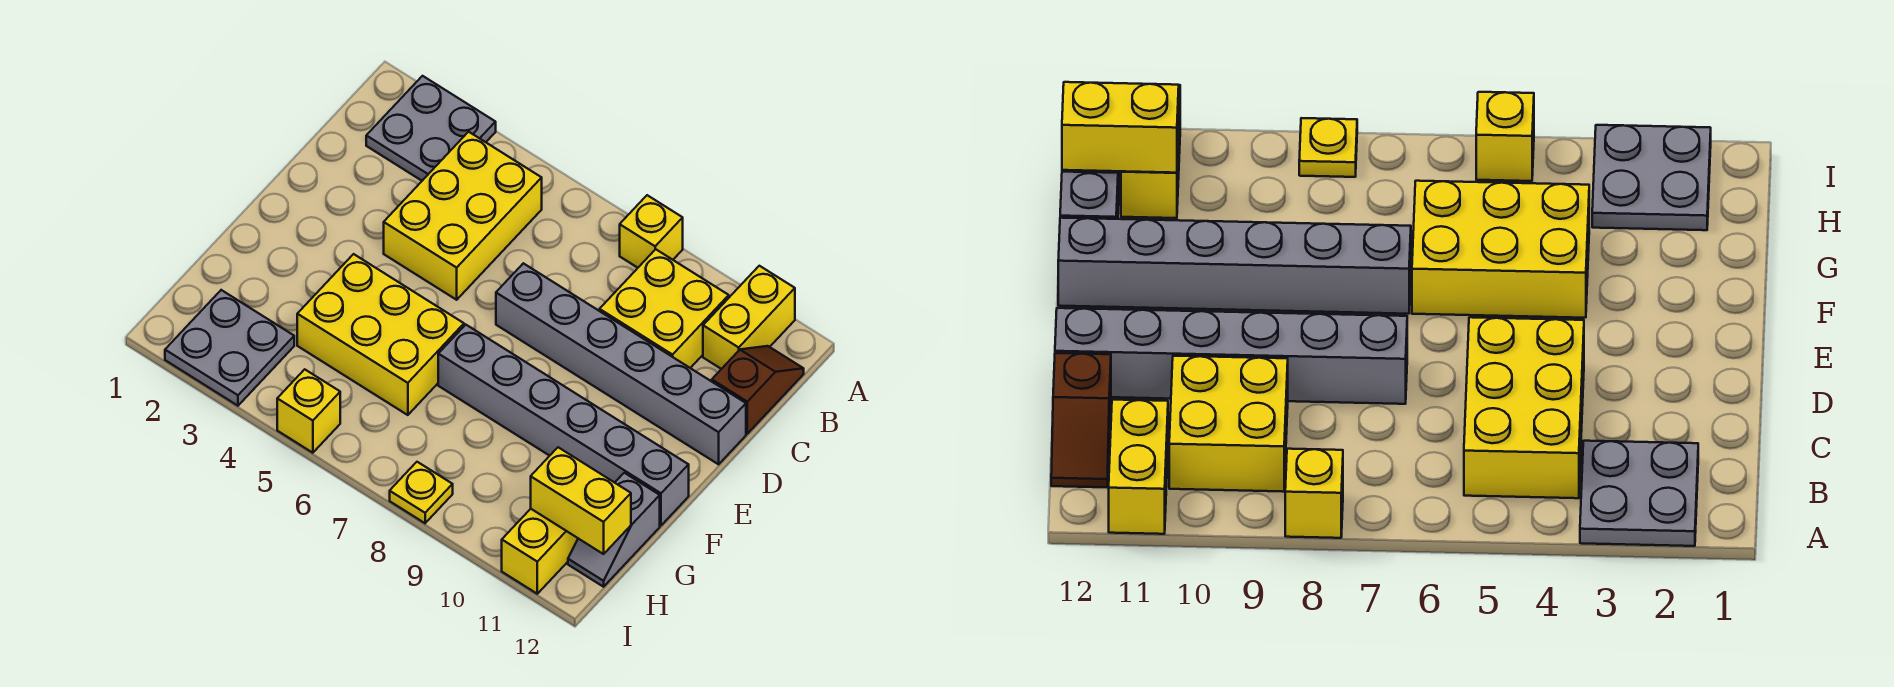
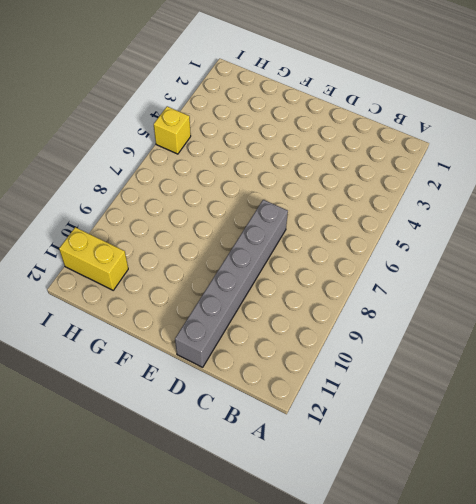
none -> grey plate A2:B3 level 1
none -> yellow brick A8 level 1
none -> yellow brick A11:B11 level 1

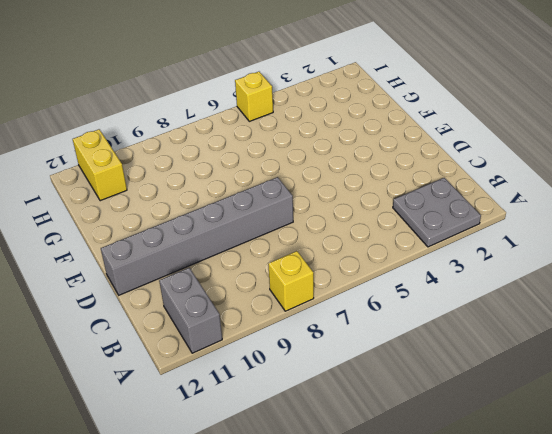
grey brick A11:B11 level 1 -> yellow brick A11:B11 level 1
none -> yellow brick B4:D5 level 1
none -> yellow brick B9:C10 level 1
none -> brown slope B12:C12 level 1 top C

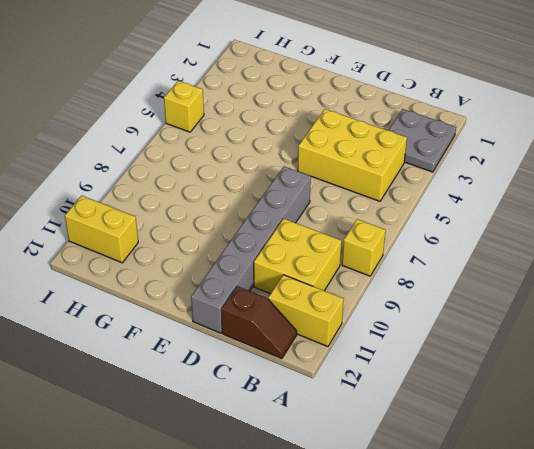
none -> yellow brick F4:G6 level 1
none -> grey brick F7:F12 level 1
none -> grey slope G12:H12 level 1 top G

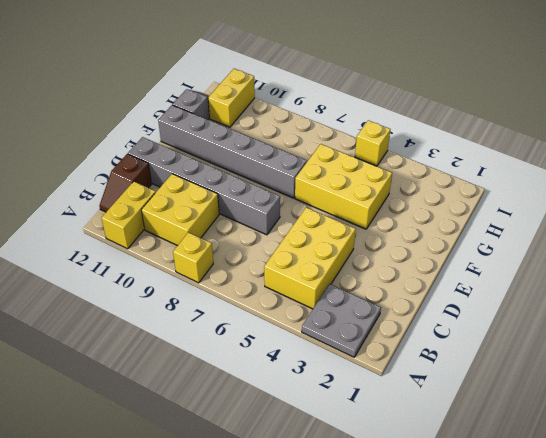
none -> grey plate H2:I3 level 1
none -> yellow plate I8 level 1
none -> yellow brick H11:H12 level 2

